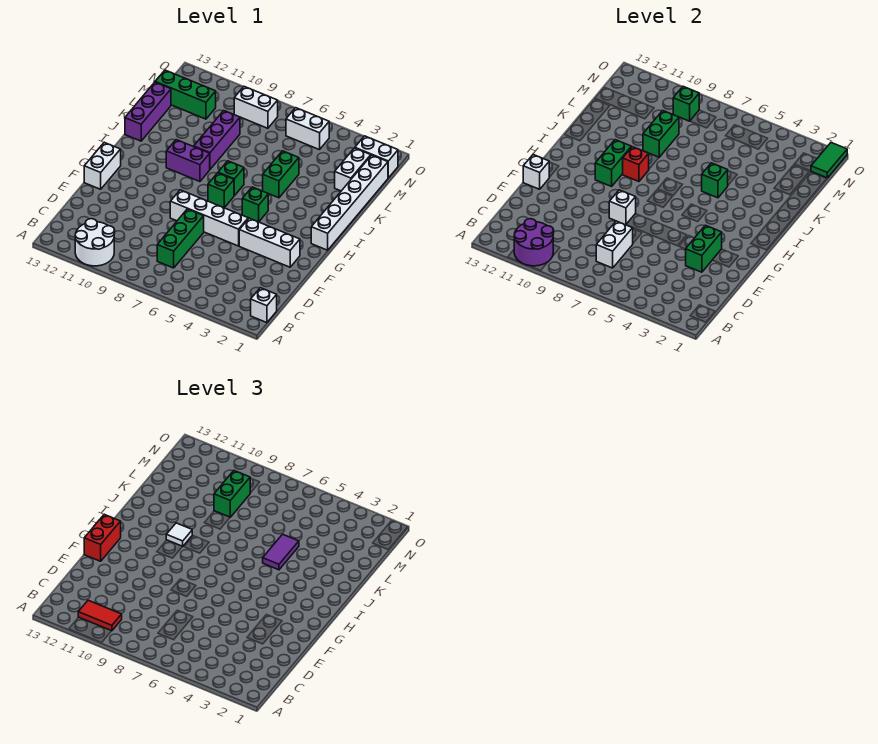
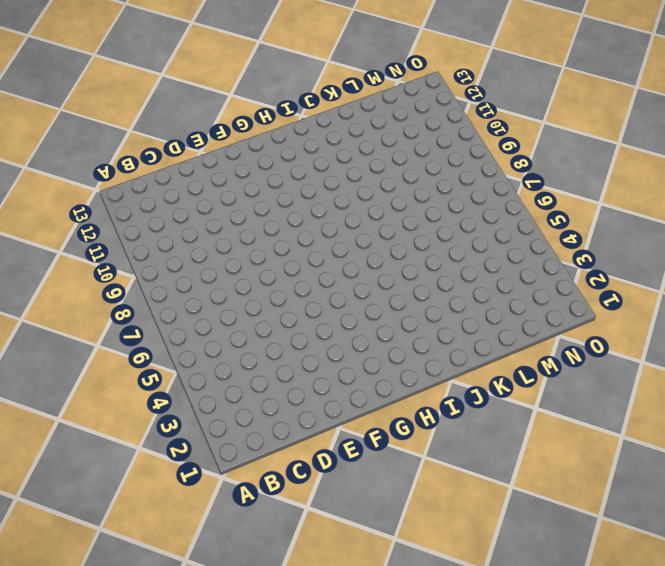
none -> white round brick A10:B11 level 1
none -> white brick B1 level 1
none -> green brick C7:E7 level 1
none -> white brick F2:F4 level 1

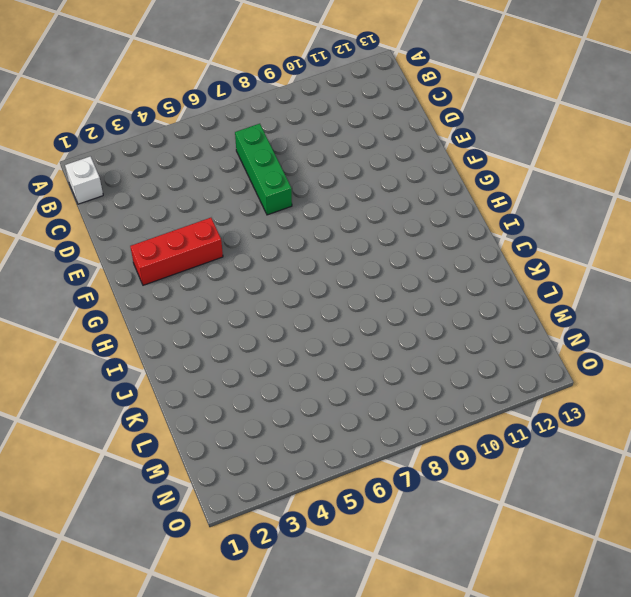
red brick F2:F4 level 1 -> white brick F2:F4 level 1
none -> white round brick A10:B11 level 1
none -> white brick F5:F8 level 1
none -> white brick F13:G13 level 1
none -> white brick H1:M1 level 1

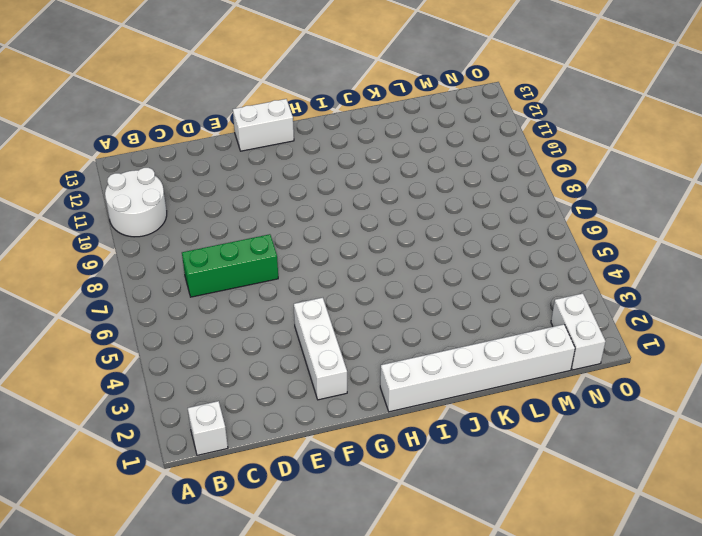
none -> white brick F5:F8 level 1
none -> green brick H5 level 1
none -> green brick H7 level 1
none -> green brick I7 level 1

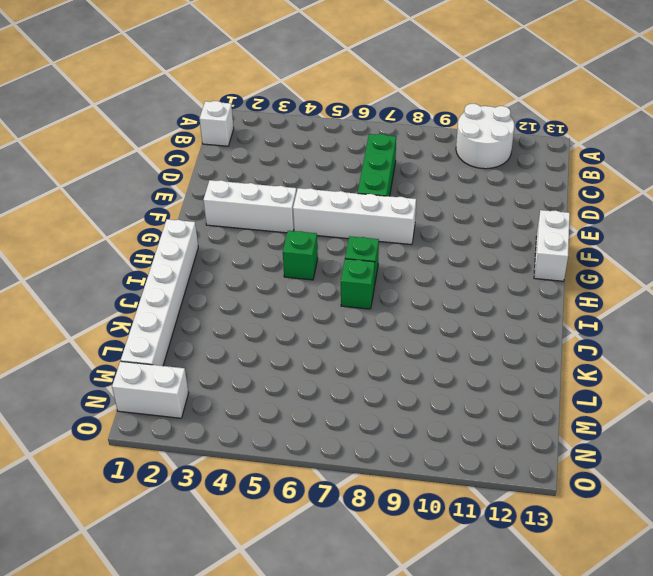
none -> purple brick I9:I10 level 1
none -> green brick J5:K5 level 1
none -> purple brick J9:L9 level 1
none -> purple brick J13:L13 level 1

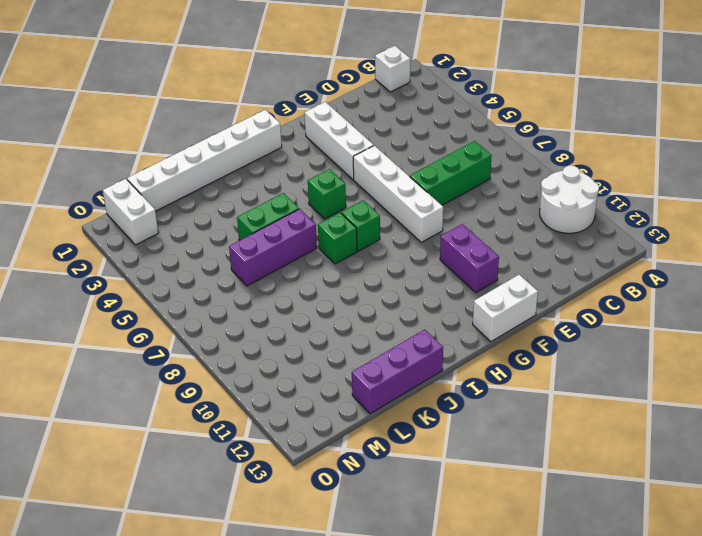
purple brick F10:F11 level 1 -> purple brick I9:I10 level 1
purple brick J6:L6 level 1 -> purple brick J9:L9 level 1
none -> white brick L2:M2 level 1
none -> green brick M11:M13 level 1
none -> white brick N5:N6 level 1
none -> white brick N8:N9 level 1

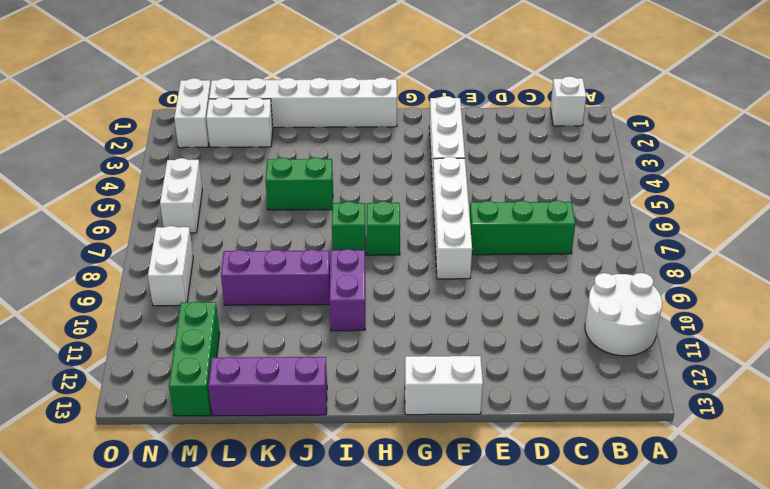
none -> green brick H5 level 1
none -> purple round brick A10:B11 level 2
none -> white brick C7:D7 level 2
none -> green brick E3:F3 level 2

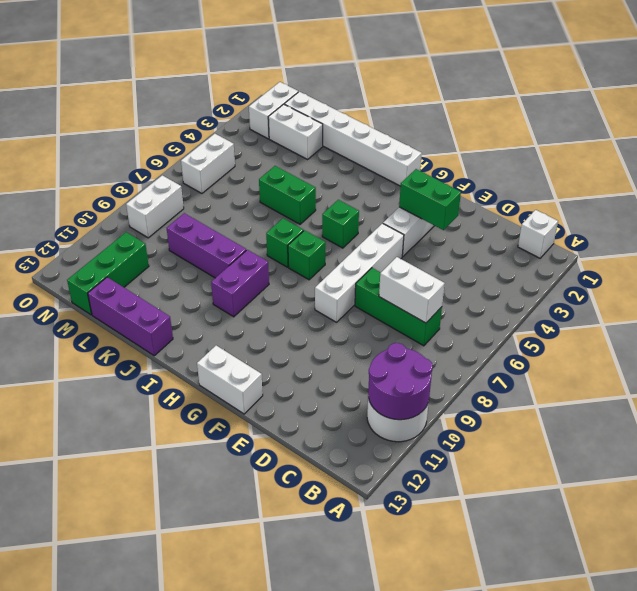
none -> white brick F8 level 2
none -> white brick F13 level 2
none -> green brick H10:I10 level 2
none -> red brick I9 level 2

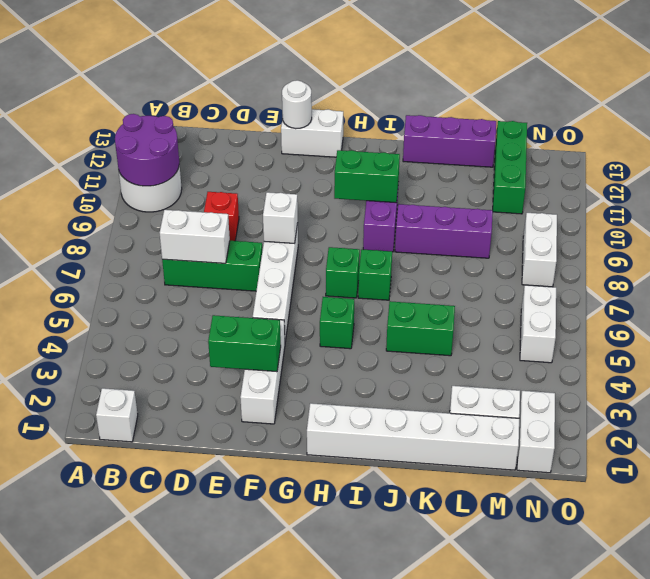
red brick D9 level 1 -> red brick I9 level 2
white round brick F13 level 2 -> white brick F13 level 2
none -> green brick J5 level 2
none -> green brick K9:L9 level 2
none -> green tile N1:O1 level 2
none -> green brick N9 level 2

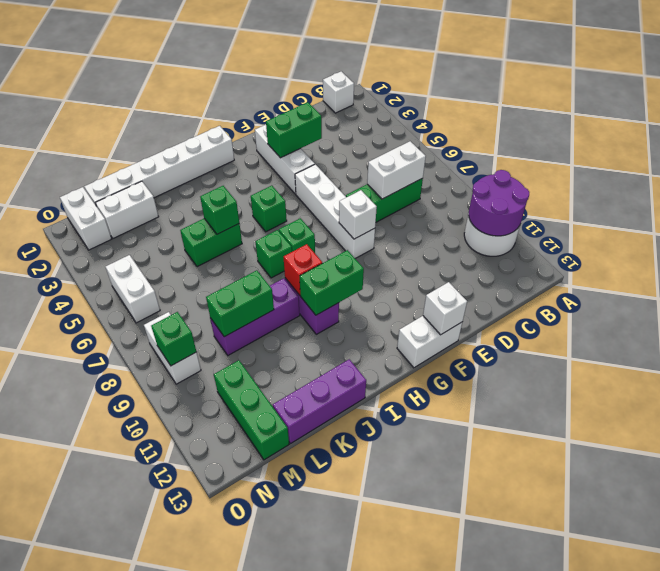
none -> green tile N1:O1 level 2
none -> red tile B10:B11 level 3
none -> red brick F13:G13 level 3
none -> white tile I10 level 3

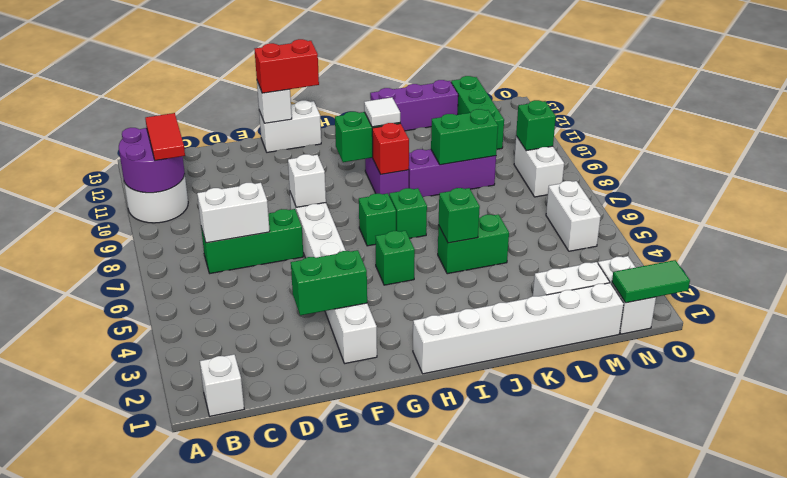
none -> purple tile J5:K5 level 3
none -> green brick L9:M9 level 3

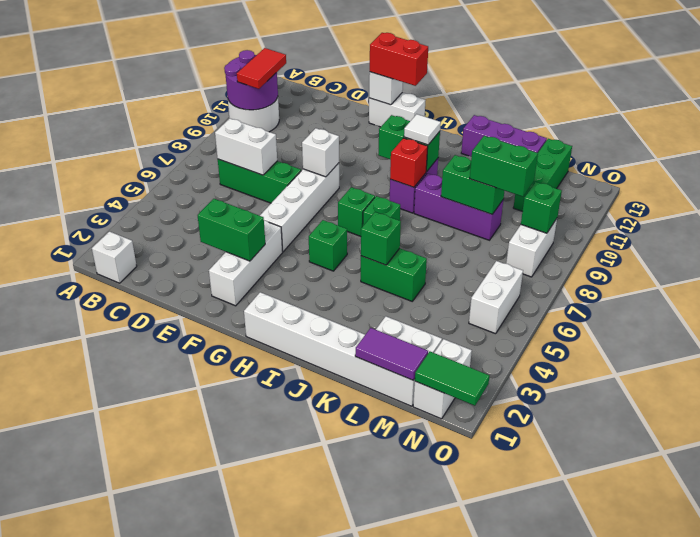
purple tile L1:M1 level 2 -> purple tile J5:K5 level 3

